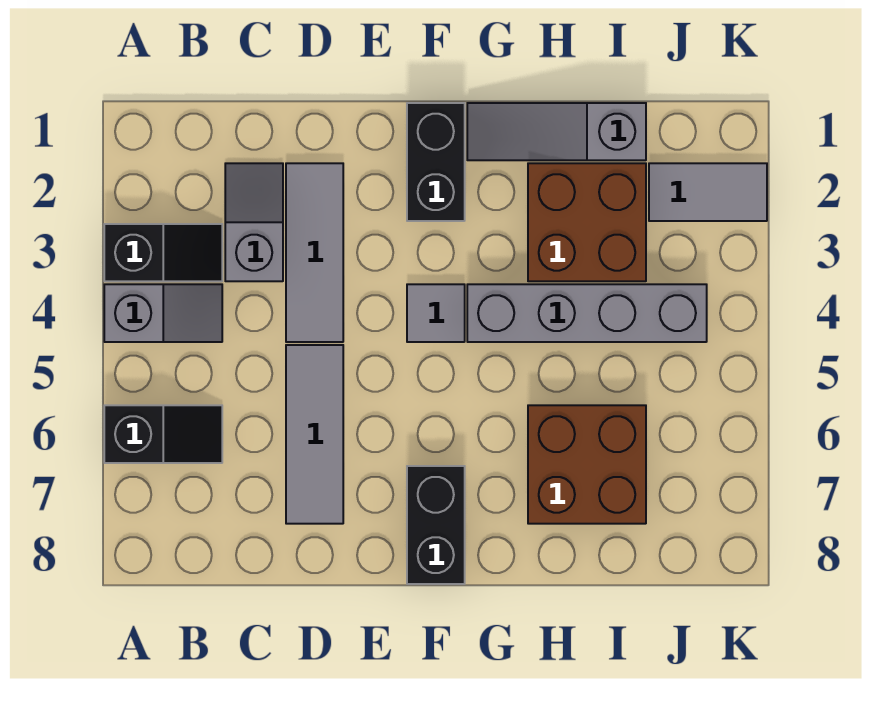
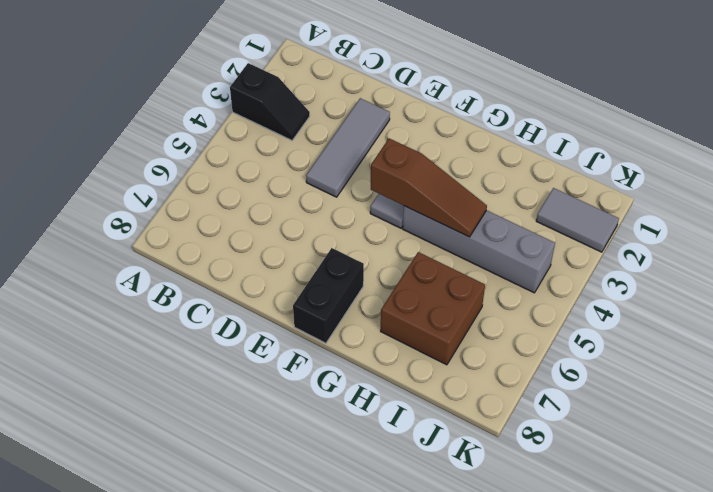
brown slope F4:H4 level 2 top F -> none
none -> grey slope A4:B4 level 1 top A
none -> black slope A6:B6 level 1 top A
none -> grey slope C2:C3 level 1 top 3

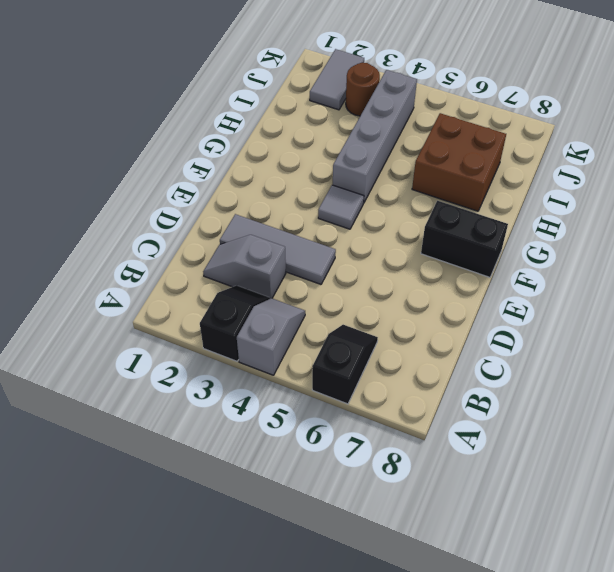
brown round brick J3 level 1 -> none
none -> grey tile D5:D7 level 1
none -> black brick F1:F2 level 1
none -> grey slope G1:I1 level 1 top I

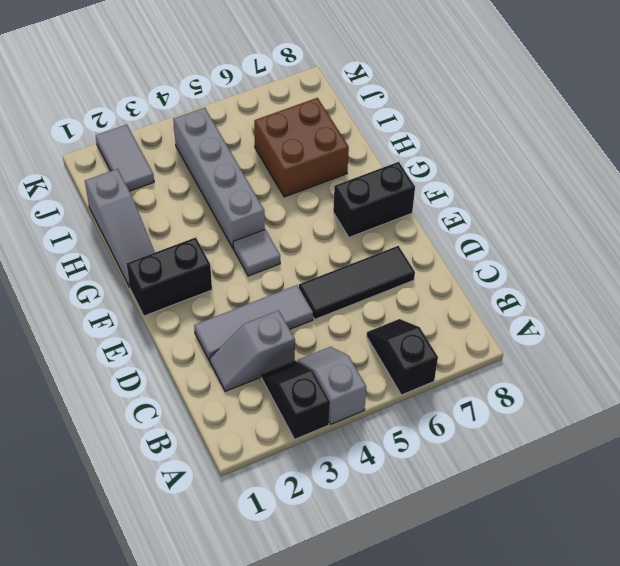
black tile D5:D7 level 1 -> grey tile D5:D7 level 1
none -> brown brick H2:I3 level 1

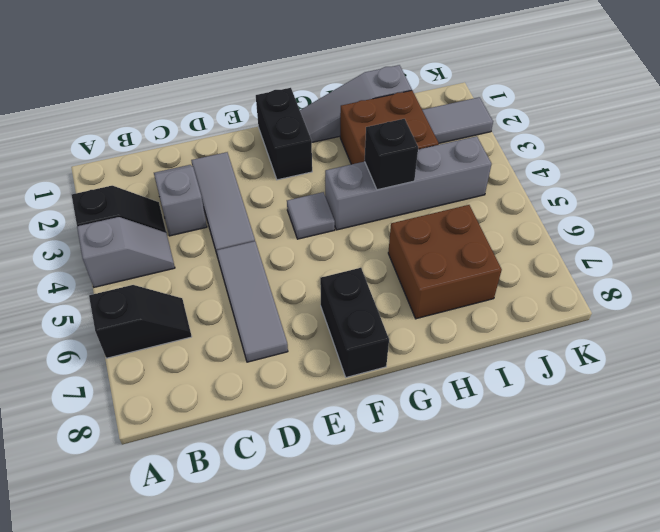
black brick H4 level 2 -> none

